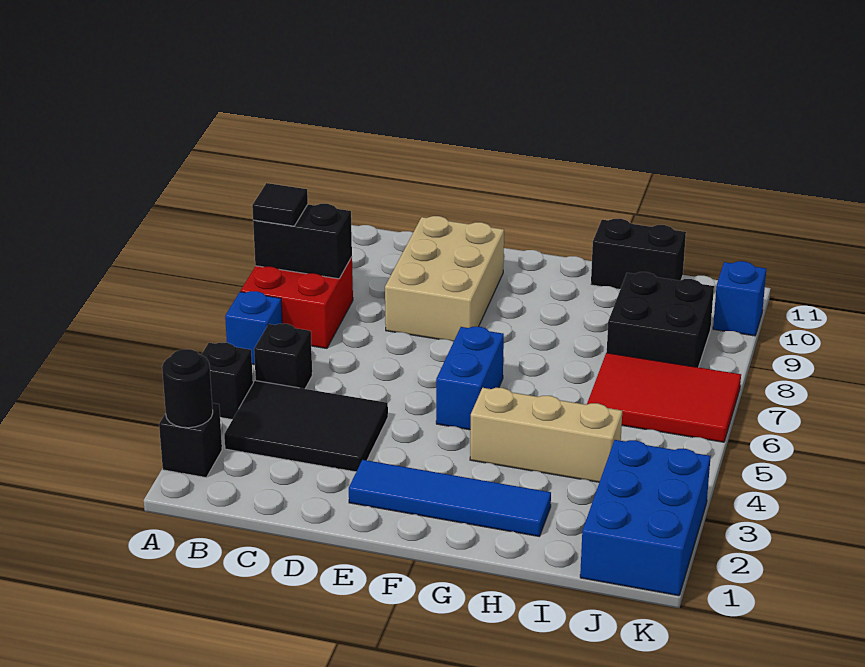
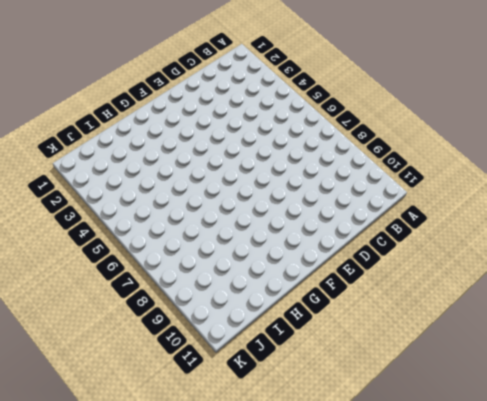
none -> black brick A2 level 1
none -> black brick A4 level 1
none -> blue brick A6 level 1

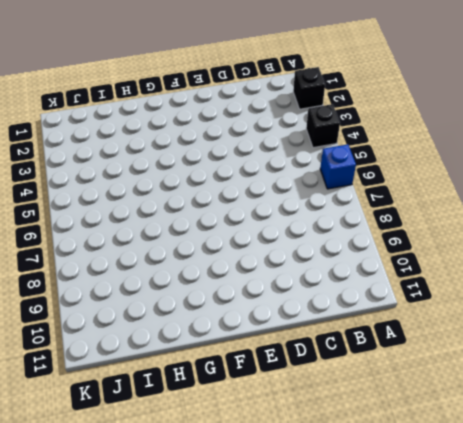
none -> red brick A7:B8 level 1
none -> black tile B3:D4 level 1
none -> black brick B5 level 1

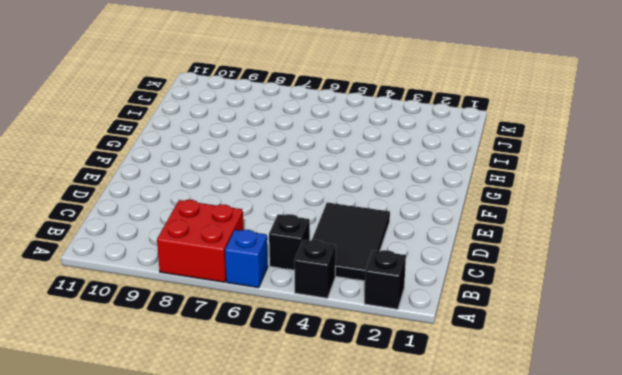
none -> tan brick D8:E10 level 1
none -> blue tile E2:H2 level 1
none -> blue brick F5:F6 level 1

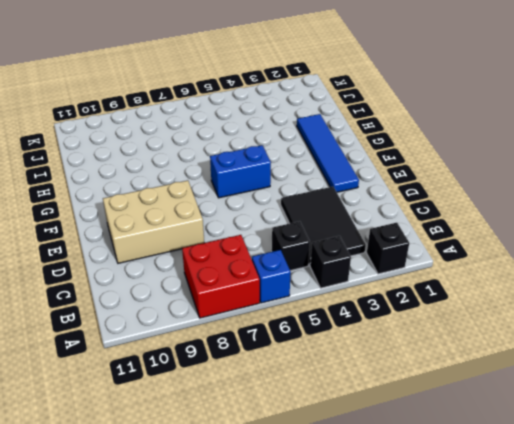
none -> tan brick G4:I4 level 1
none -> black brick H11:I11 level 1
none -> red tile I6:K7 level 1

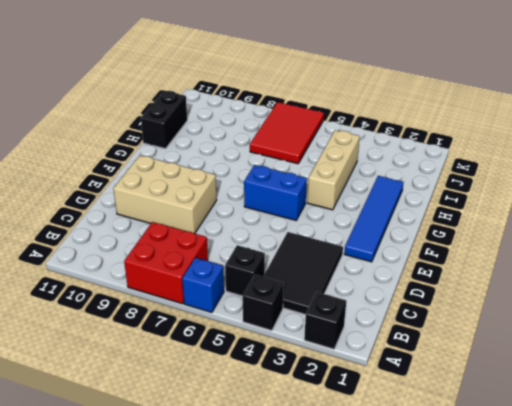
none -> black brick I8:J9 level 1
none -> blue brick J1:K3 level 1
none -> blue brick K10 level 1

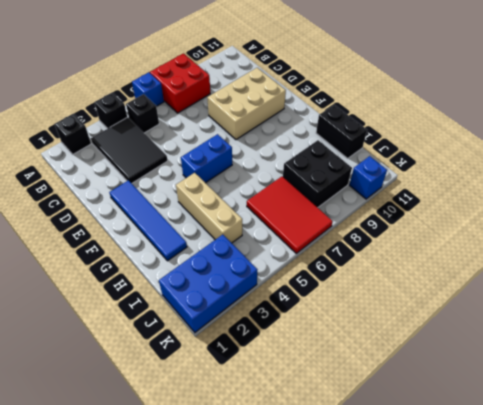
none -> black round brick A2 level 2
none -> black brick A8:B8 level 2
none -> black tile A8 level 3

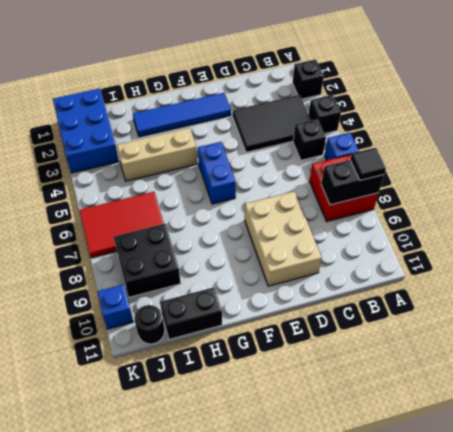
black round brick J11 level 1 -> black round brick A2 level 2

